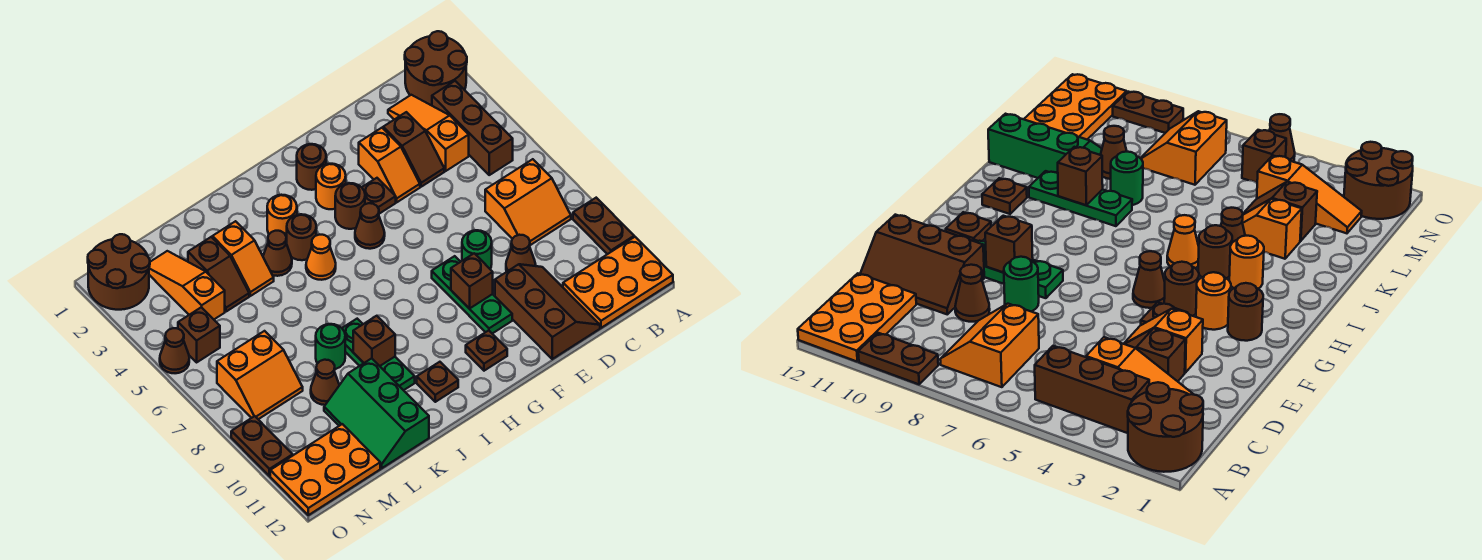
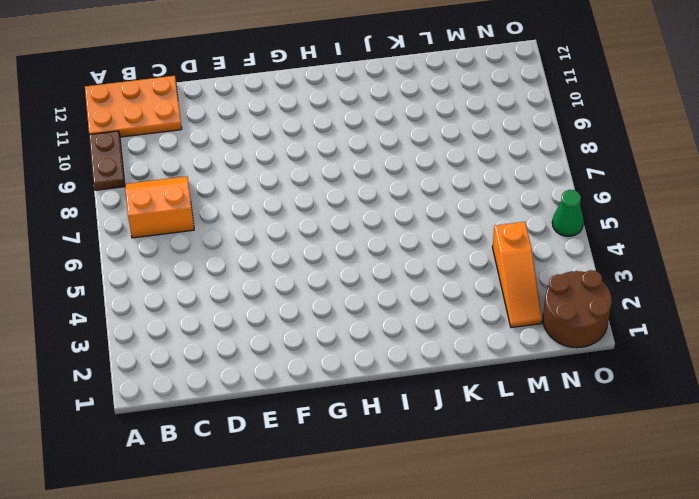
green cone O5 level 1 -> brown cone O5 level 1
none -> brown round brick A1:B2 level 1
none -> brown brick B3:B5 level 1
none -> orange slope C2:C4 level 1 top 4
none -> brown slope D3:D4 level 1 top 3

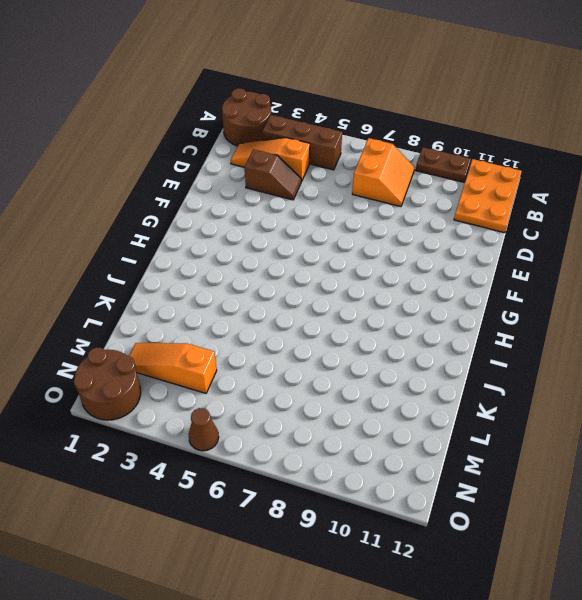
none -> brown cone D9 level 1
none -> brown slope D10:E12 level 1 top E
none -> orange slope E3:E4 level 1 top 3
none -> green round brick E8 level 1

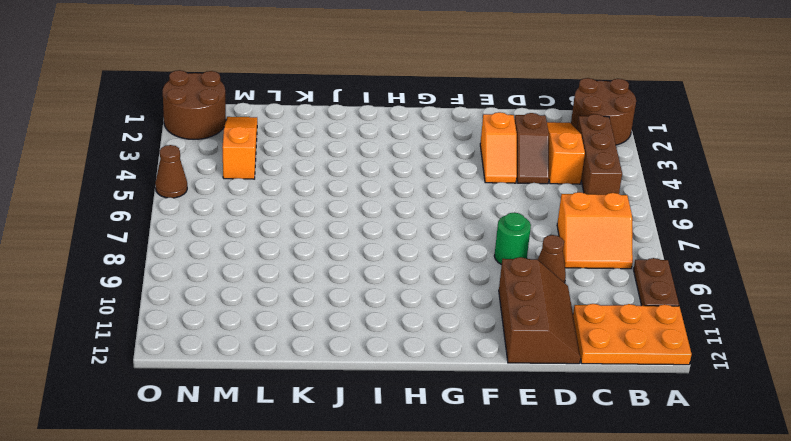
none -> brown plate F4 level 1
none -> green plate F8:F10 level 1
none -> brown round brick G2 level 1
none -> orange round brick G3 level 1

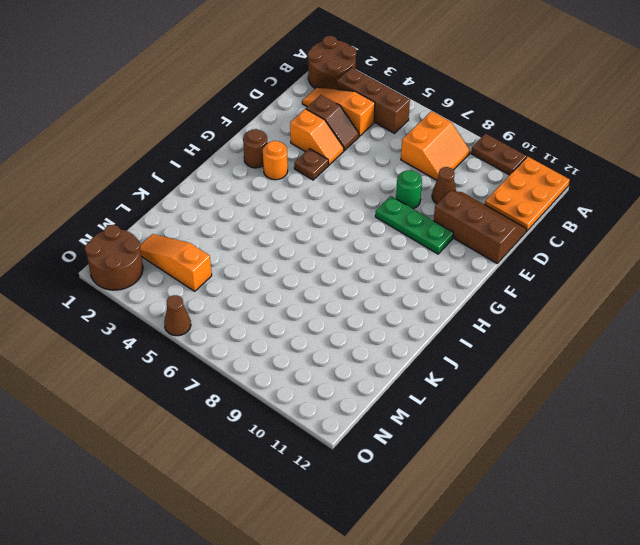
none -> brown round brick G4 level 1
none -> brown cone G5 level 1
none -> brown plate G11 level 1
none -> orange round brick I3 level 1

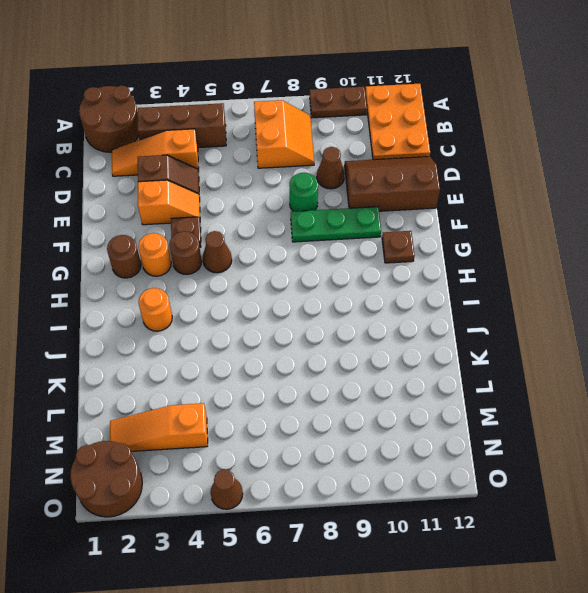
none -> brown round brick I4 level 1
none -> orange cone I5 level 1
none -> brown plate I11 level 1
none -> brown cone J4 level 1

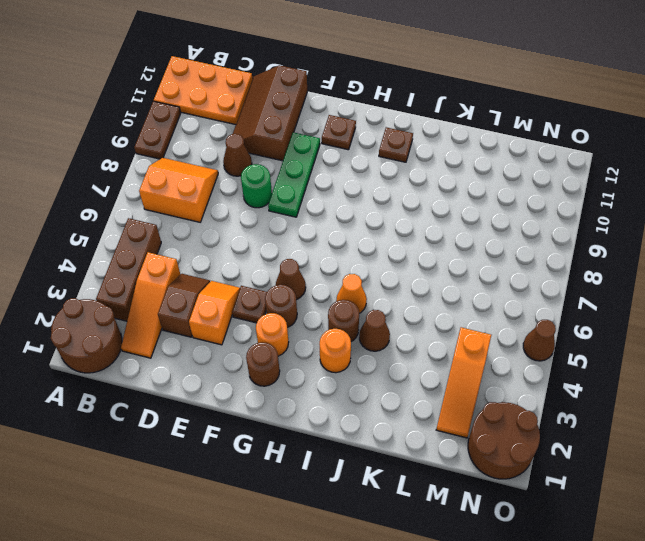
none -> green plate J8:J10 level 1
none -> orange slope K3:K4 level 1 top 3
none -> green round brick K8 level 1
none -> green slope K10:L12 level 1 top K

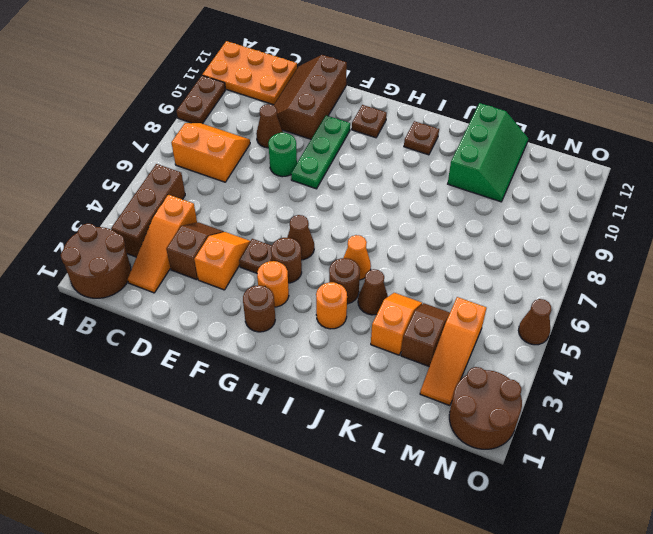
none -> green plate J8:J10 level 1
none -> green round brick K8 level 1
none -> brown cone L9 level 1
none -> orange slope M7:N8 level 1 top 7

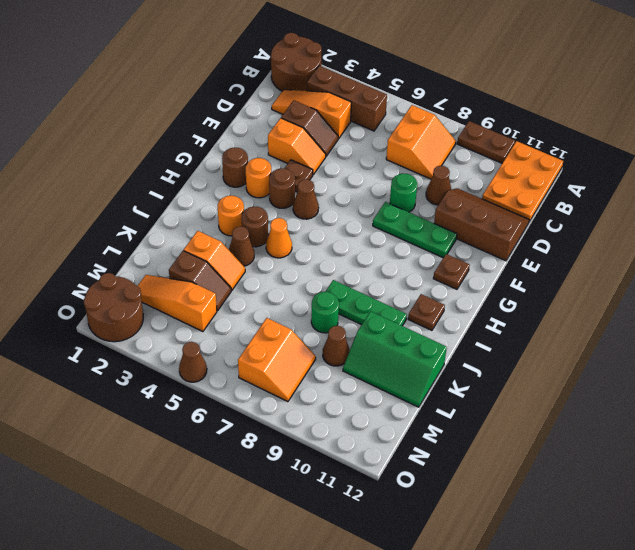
none -> orange plate M11:O12 level 1
none -> brown brick N5 level 1
none -> brown plate O9:O10 level 1
none -> brown brick F9 level 2

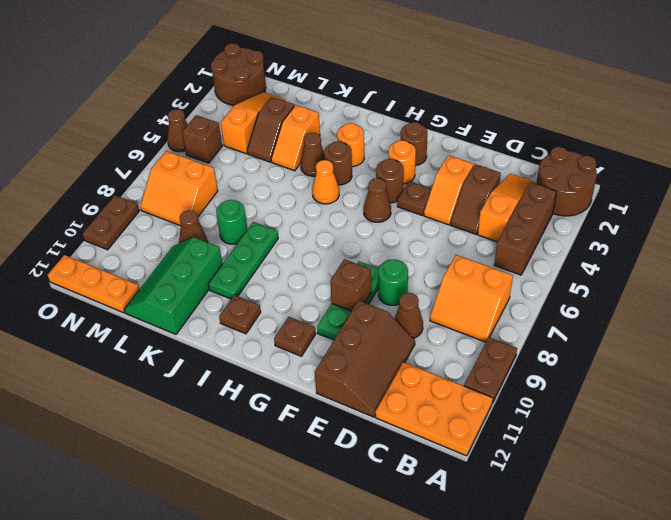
orange plate M12:O12 level 1 -> orange plate M11:O12 level 1
none -> brown brick J9 level 2

